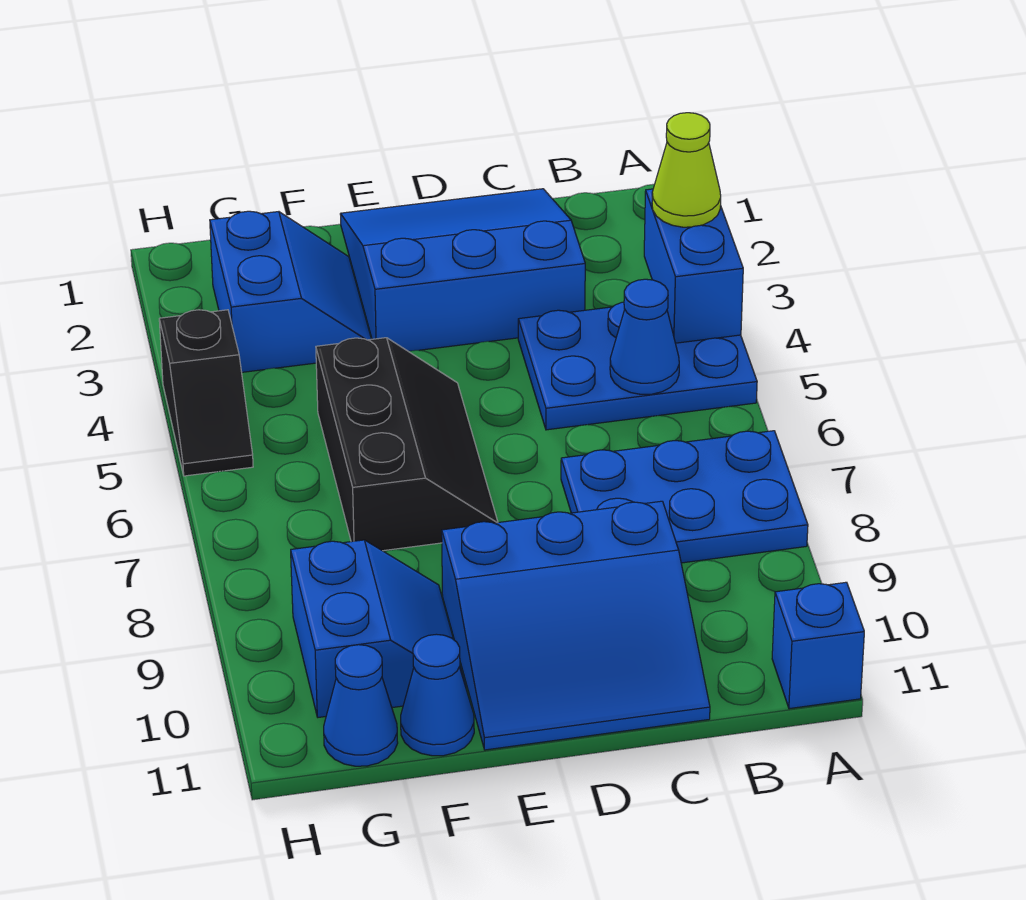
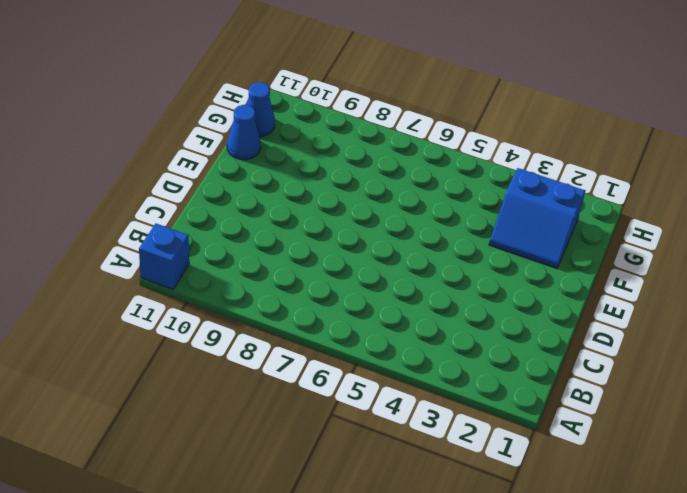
none -> blue plate A4:C5 level 1
none -> blue plate A7:C8 level 1
none -> blue slope C1:E3 level 1 top 3

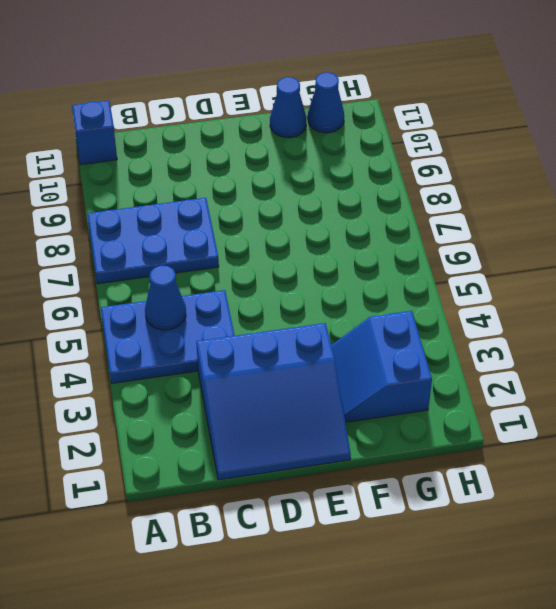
none -> blue slope C9:E11 level 1 top 9
none -> black slope E5:F7 level 1 top F
none -> blue slope F9:G10 level 1 top G

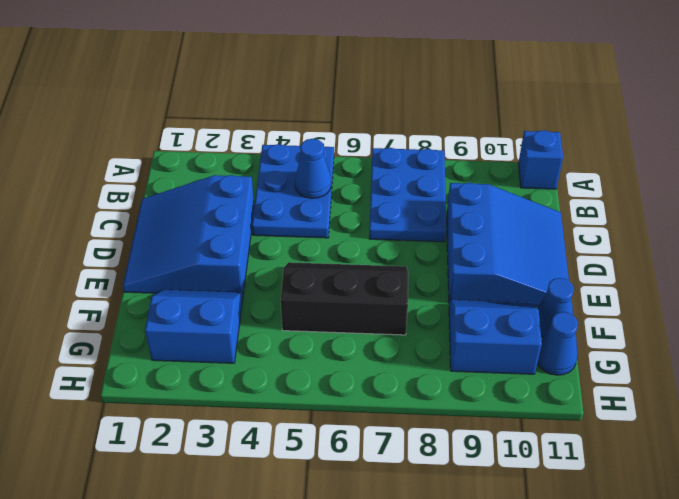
none -> black slope H4:H5 level 1 top 4
none -> blue brick A3:A4 level 2
none -> lime cone A3 level 3

